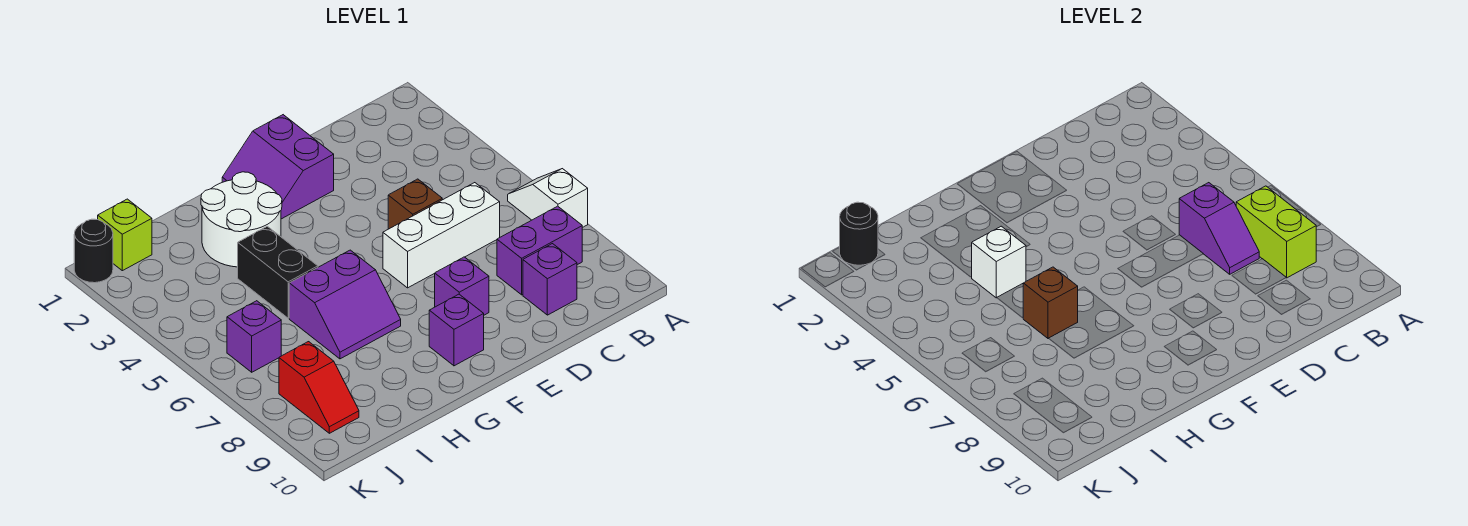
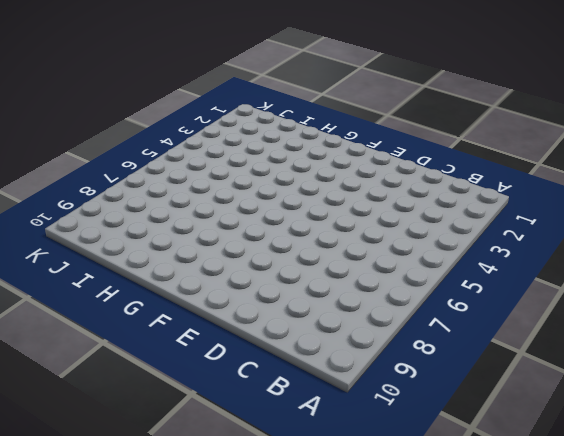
none -> white slope A6:A7 level 1 top 7
none -> purple brick B8:C8 level 1
none -> white brick C6:E6 level 1

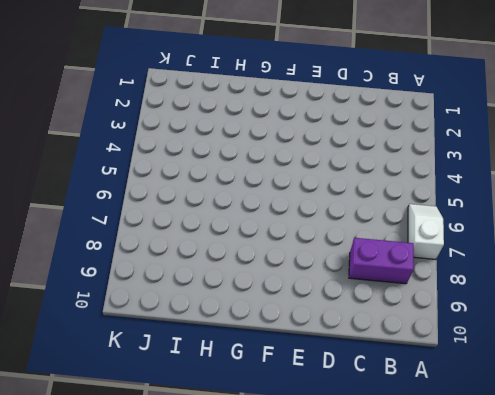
none -> white brick C6:E6 level 1
none -> purple brick C9 level 1
none -> brown brick D5 level 1

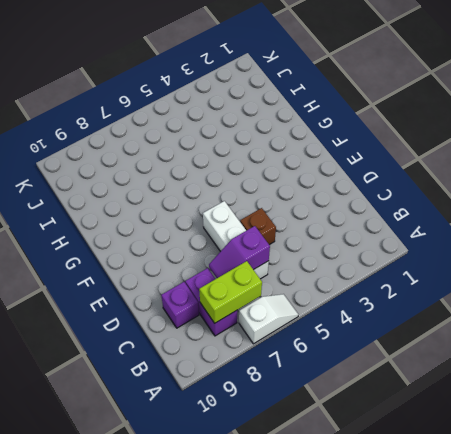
none -> purple slope E1:F2 level 1 top E
none -> purple brick E8 level 1
none -> purple brick F9 level 1

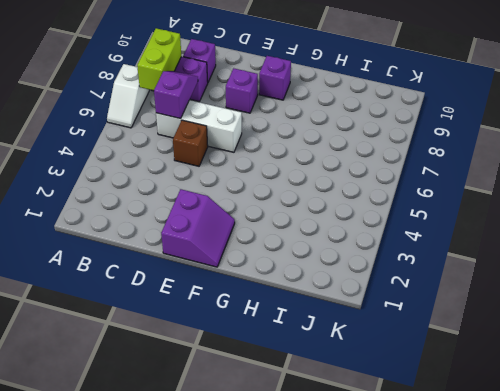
none -> white round brick G2:H3 level 1
none -> purple slope G6:H7 level 1 top 6
none -> black brick H4:H5 level 1

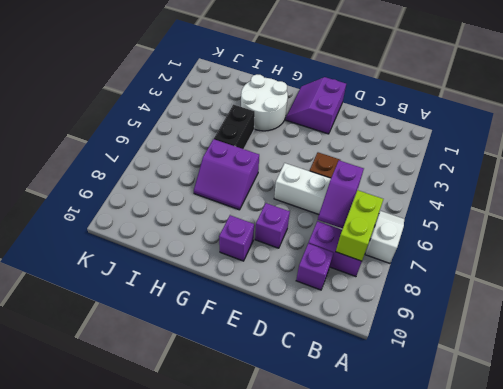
none -> lime brick J1 level 1
none -> purple brick J6 level 1
none -> red slope J8:J9 level 1 top 8

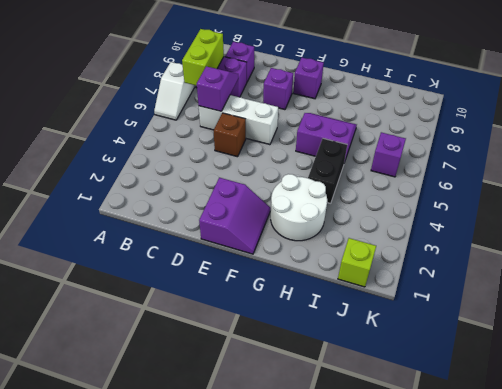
none -> red slope J8:J9 level 1 top 8
none -> black round brick K1 level 1
none -> white brick H4 level 2

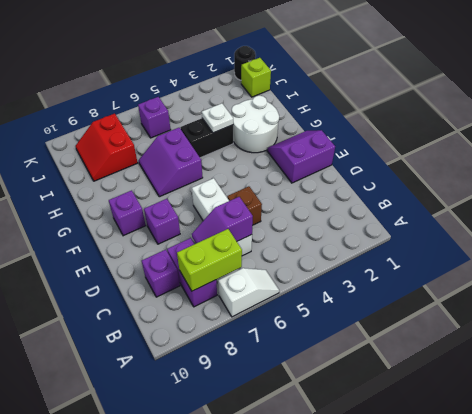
white plate H4 level 2 -> white brick H4 level 2
red slope I8:J9 level 1 top 8 -> red slope J8:J9 level 1 top 8
none -> brown brick H6 level 2
none -> black round brick J1 level 2

